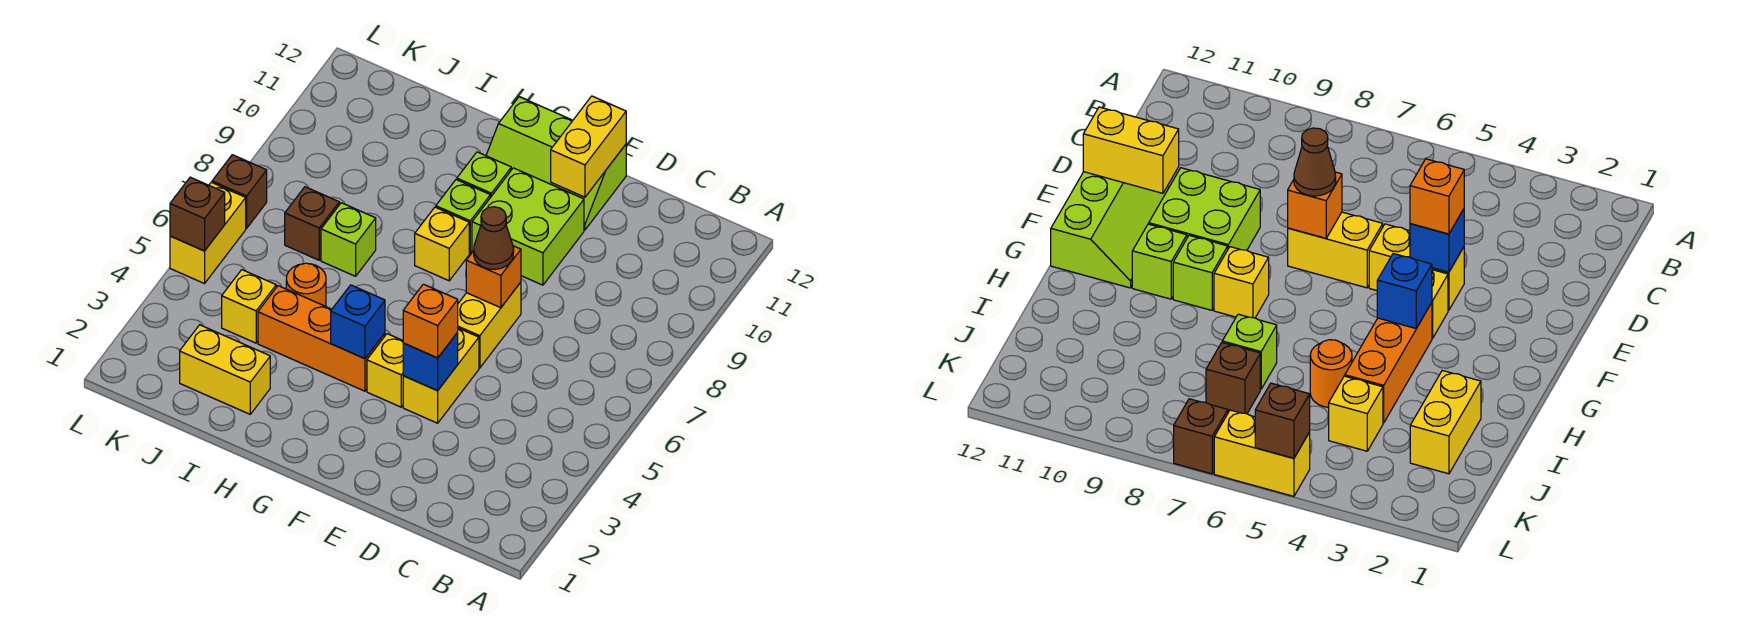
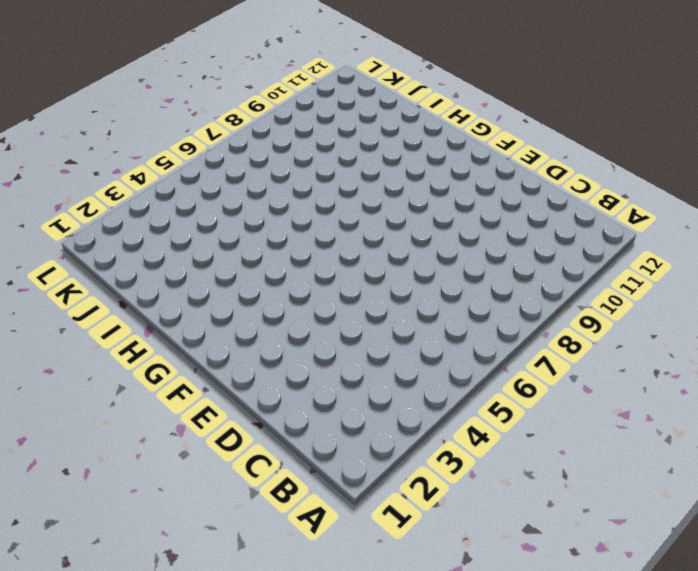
none -> yellow brick E4:E5 level 1
none -> yellow brick E6:E7 level 1
none -> lime brick E9:F10 level 1

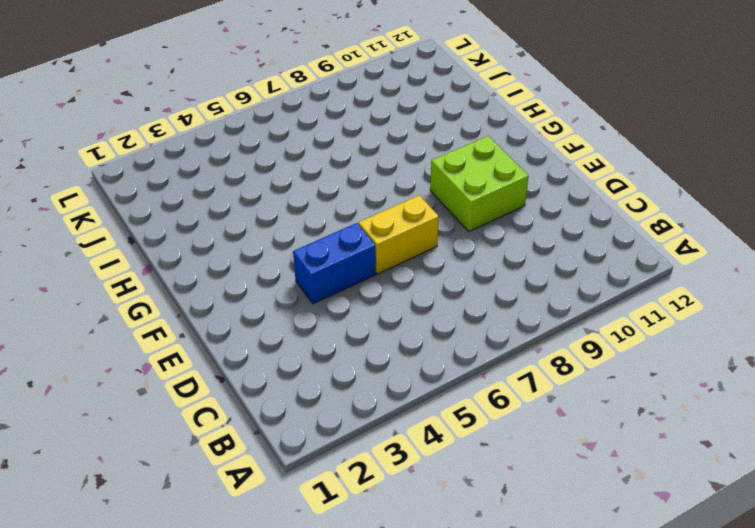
blue brick E4:E5 level 1 -> yellow brick E4:E5 level 1
none -> lime slope E11:G12 level 1 top 12
none -> yellow brick F4 level 1
none -> orange brick G4:I4 level 1

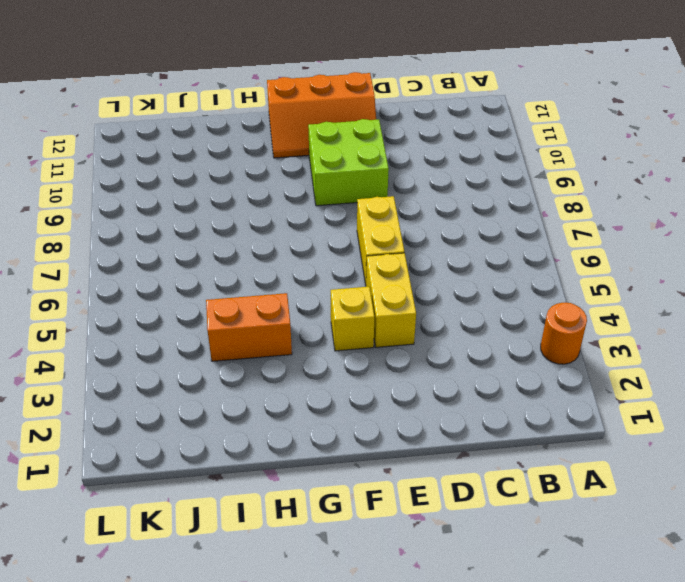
orange round brick A3 level 1 -> orange round brick I5 level 1
orange slope E11:G12 level 1 top 12 -> lime slope E11:G12 level 1 top 12
orange brick H4:I4 level 1 -> orange brick G4:I4 level 1
none -> yellow brick G8 level 1
none -> lime brick G9 level 1
none -> lime brick G10 level 1

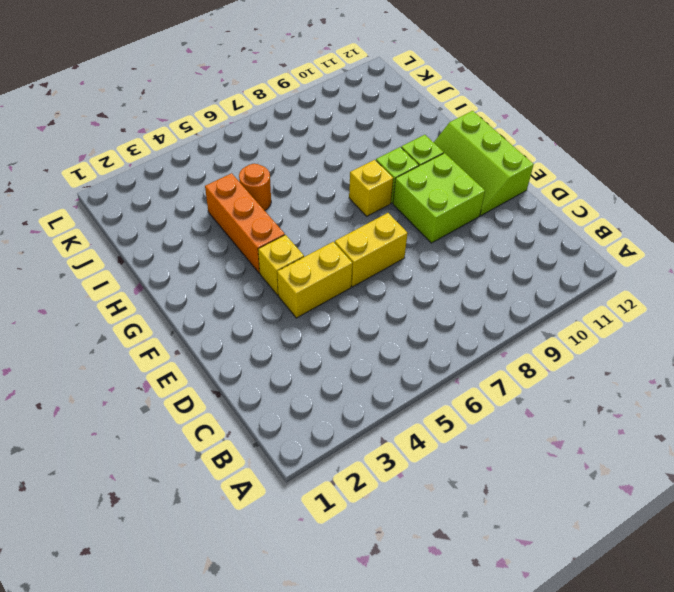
none -> yellow brick I2:J2 level 1
none -> lime brick I7 level 1
none -> yellow brick J4 level 1

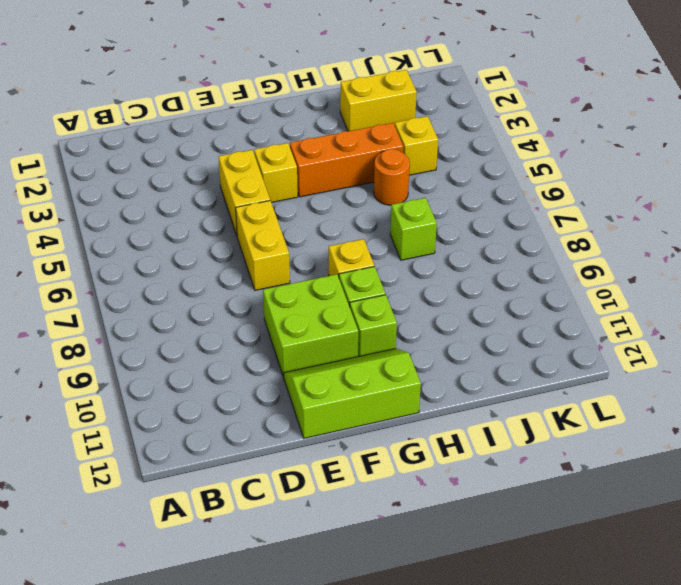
none -> brown brick J7 level 1
none -> yellow brick L5:L6 level 1
none -> brown brick L7 level 1

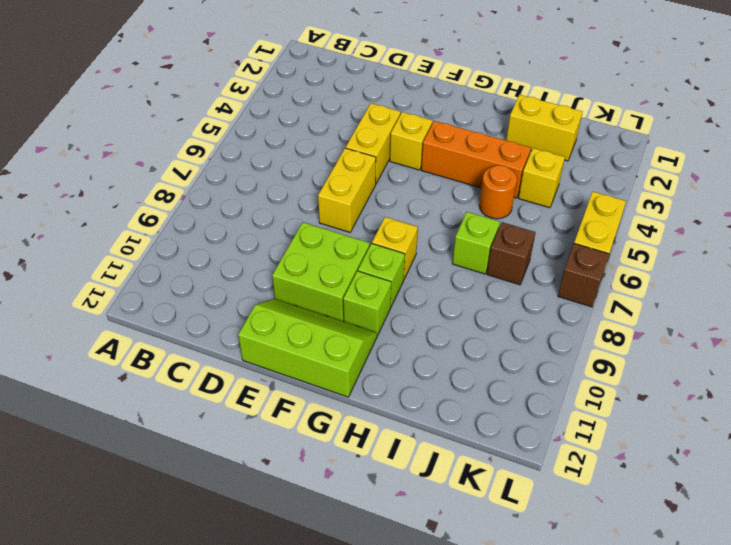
none -> blue brick E4 level 2
none -> orange brick E7 level 2
none -> yellow brick E11:E12 level 2

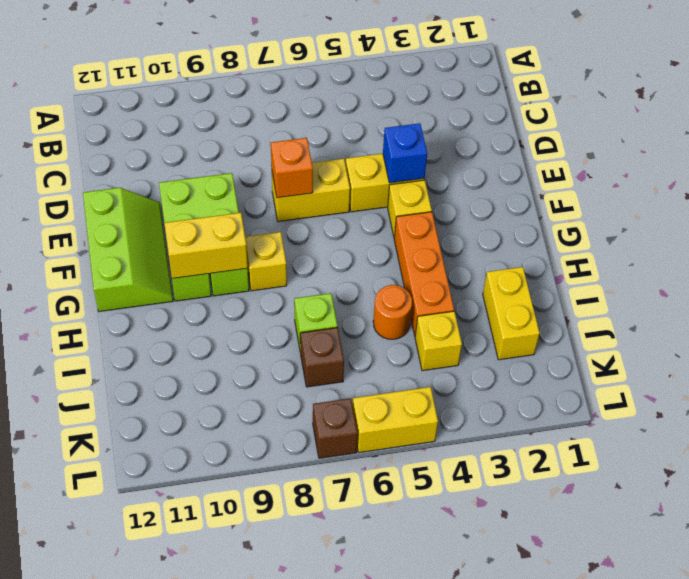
yellow brick G9:G10 level 2 -> yellow brick E11:E12 level 2
none -> blue brick G4 level 2
none -> brown brick L5 level 2
none -> orange brick E4 level 3

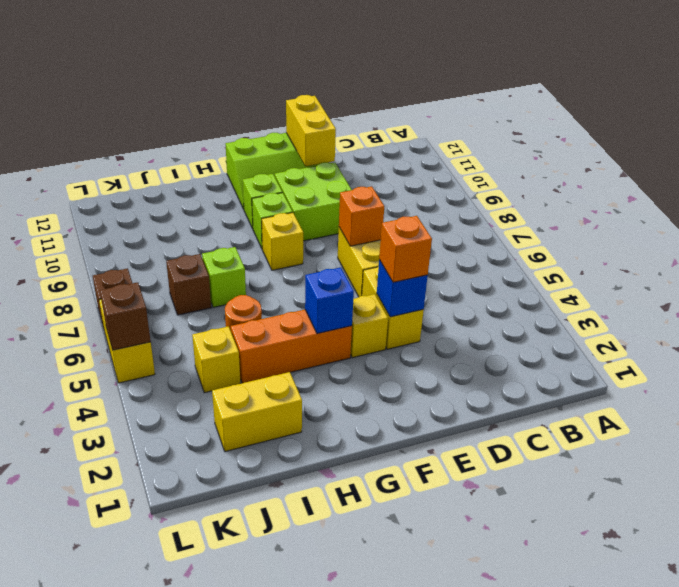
none -> brown cone E7 level 3

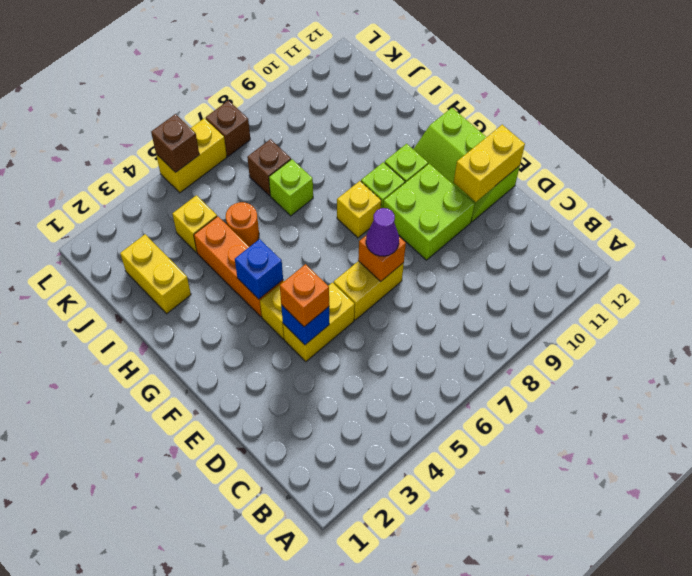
purple cone E7 level 3 -> brown cone E7 level 3

